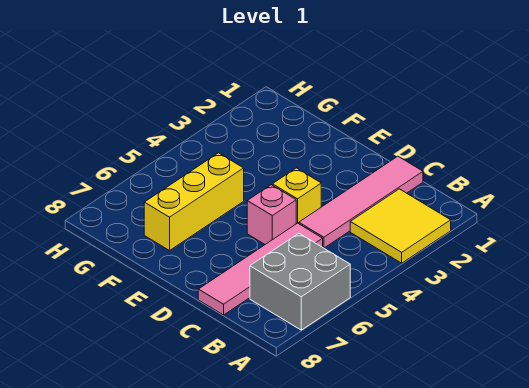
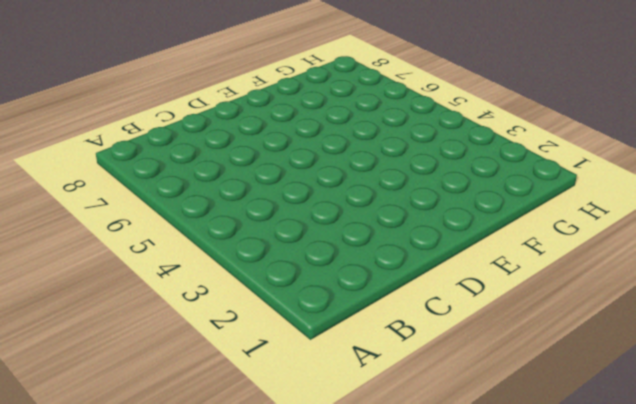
none -> yellow tile A2:B3 level 1
none -> grey brick A6:B7 level 1

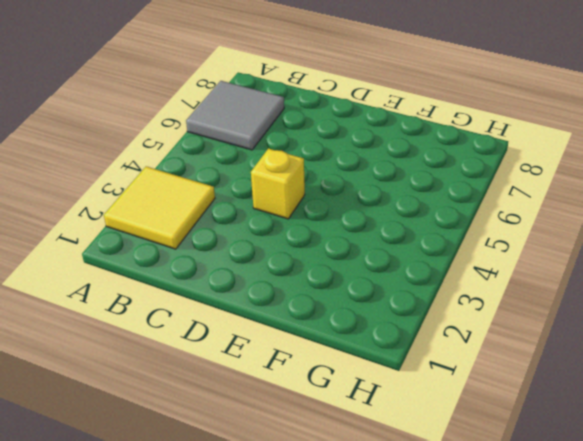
grey tile A6:B7 level 1 -> grey brick A6:B7 level 1
none -> pink tile C1:C4 level 1
none -> pink tile C5:C8 level 1

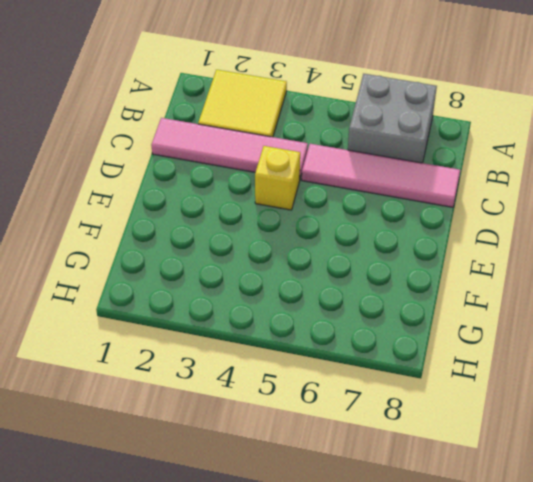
none -> pink brick D5 level 1
none -> yellow brick F5:F7 level 1

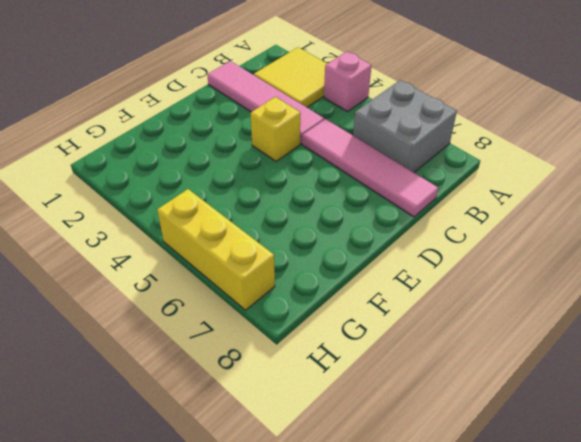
pink brick A4 level 1 -> pink brick D5 level 1
yellow brick H5:H7 level 1 -> yellow brick F5:F7 level 1

